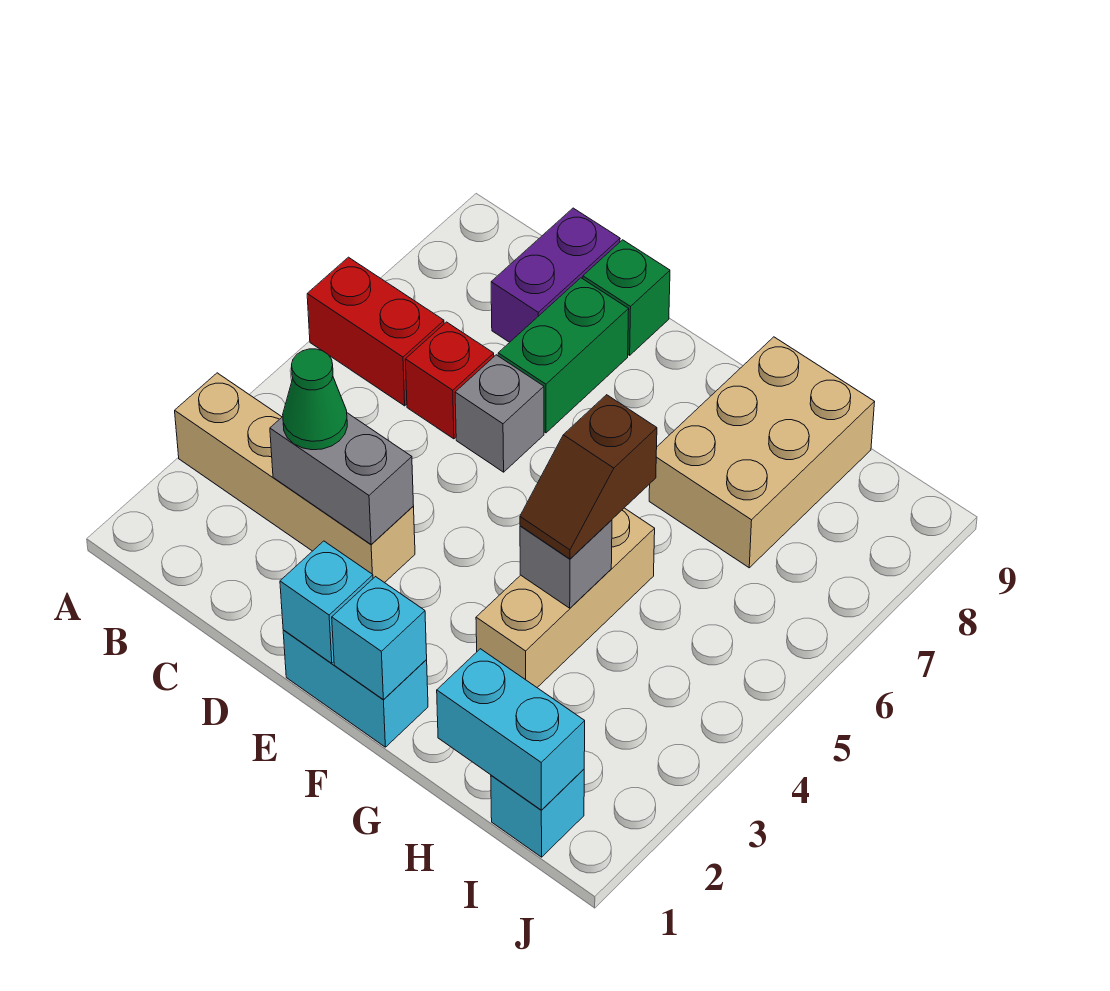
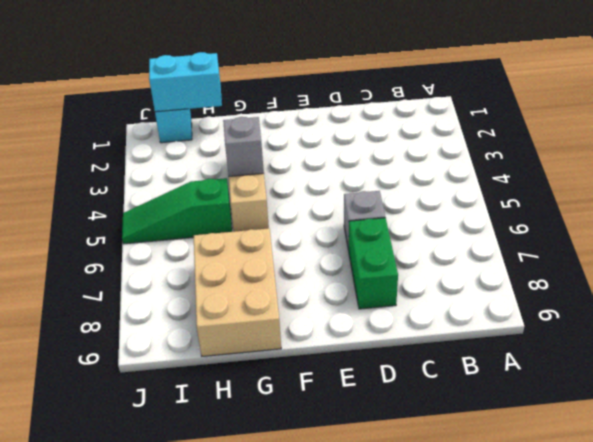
green slope H5:J5 level 1 top H -> none
none -> tan brick A3:D3 level 1
none -> red brick A6:B6 level 1
none -> red brick C6 level 1

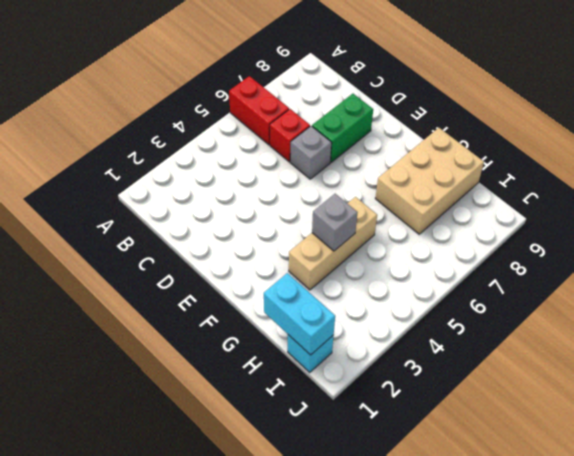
none -> tan brick A3:D3 level 1
none -> purple brick C8:C9 level 1
none -> green brick D9 level 1

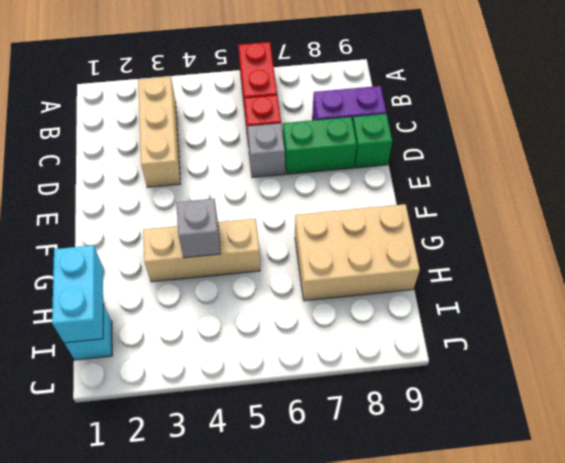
tan brick B3:D3 level 1 -> tan brick A3:D3 level 1
none -> cyan brick E1:F1 level 1
none -> grey brick C3:D3 level 2
none -> cyan brick E1 level 2

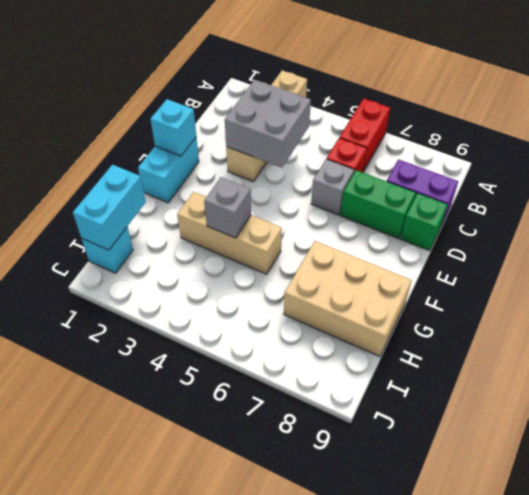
grey brick C3:D4 level 2 -> grey brick C3:D3 level 2
none -> cyan brick F1 level 2
none -> green cone C3 level 3
none -> brown slope G4:G5 level 3 top 5

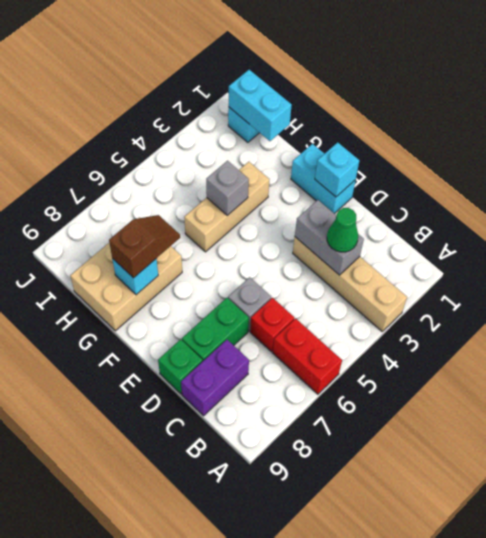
brown slope G7:G8 level 3 top 8 -> brown slope G4:G5 level 3 top 5
cyan brick G8 level 2 -> cyan brick F1 level 2

